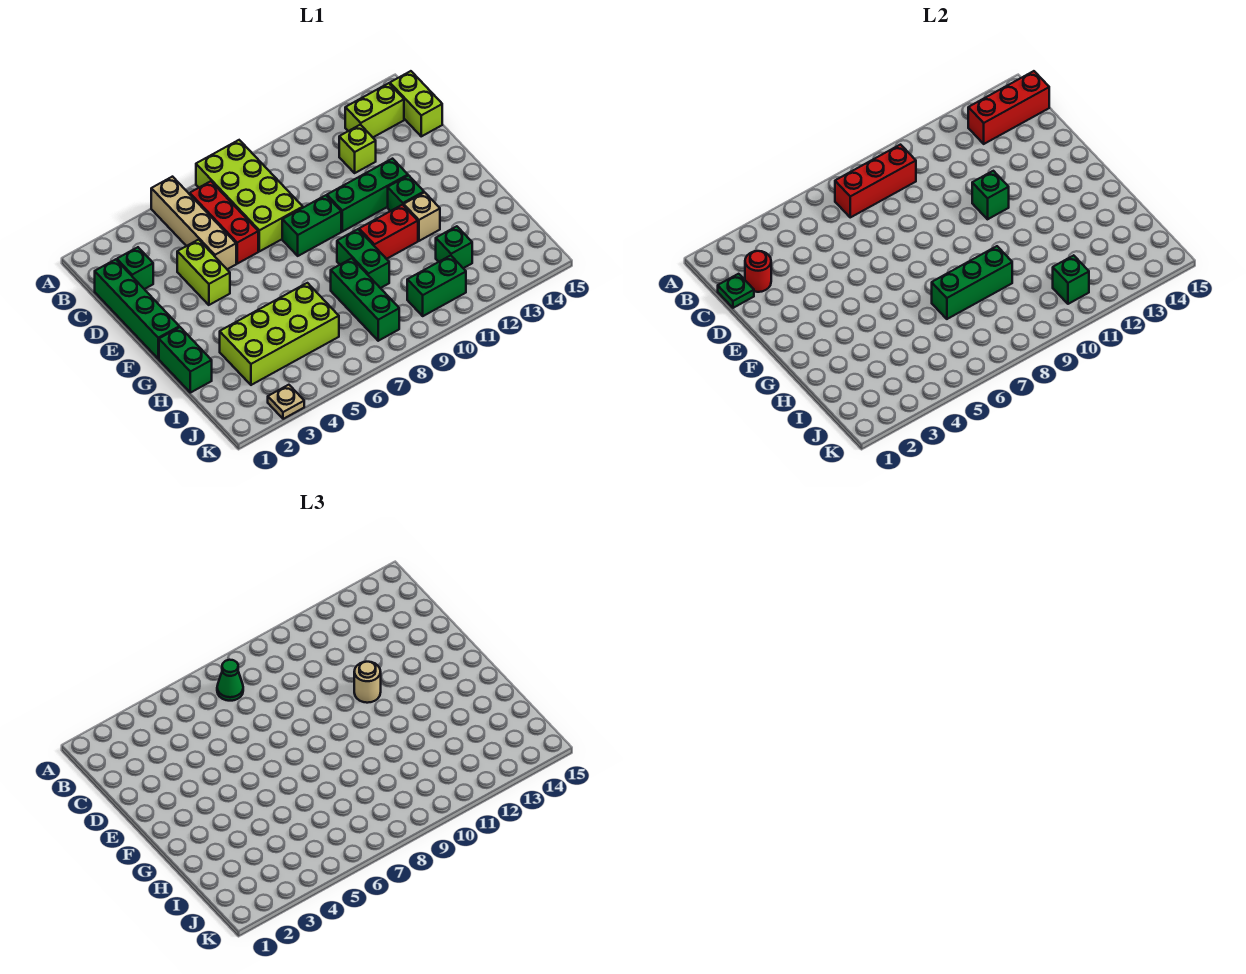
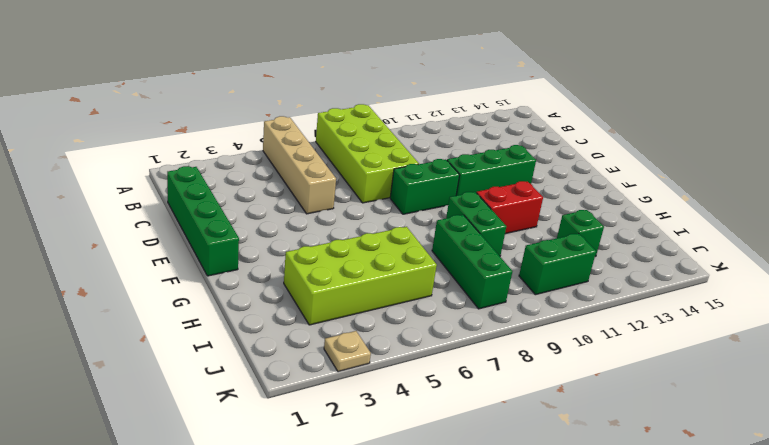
none -> red brick B6:D6 level 1
none -> lime brick B13:B14 level 1
none -> lime brick B15:C15 level 1
none -> green brick C2 level 1

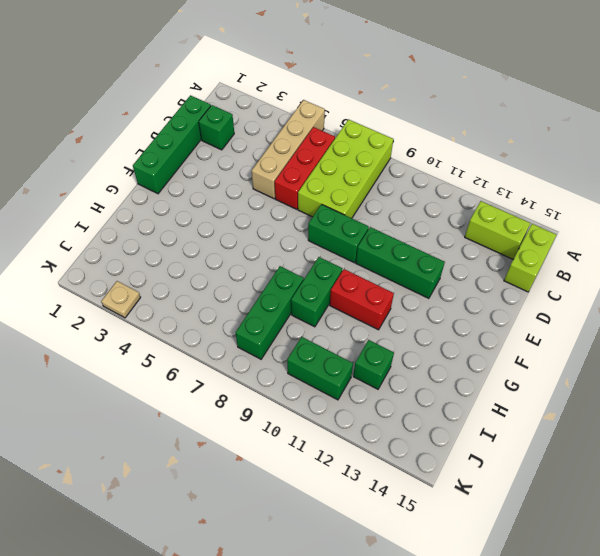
none -> lime brick C12 level 1
none -> lime brick D4:E4 level 1
none -> green brick F12 level 1
none -> green brick G1:H1 level 1

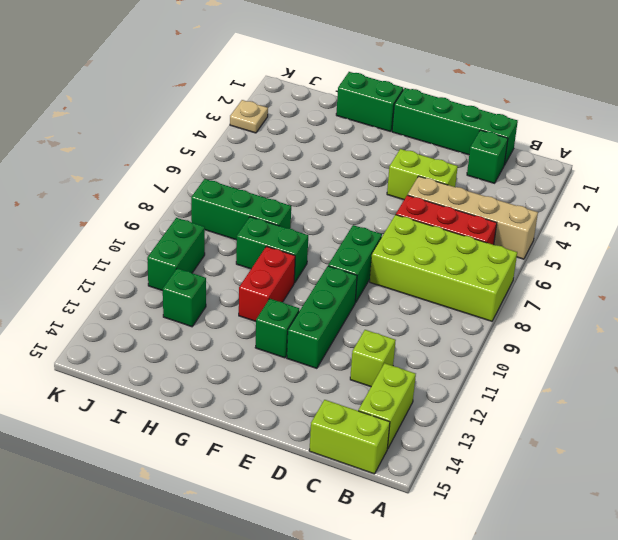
none -> tan brick G12 level 1
none -> lime brick H3:I6 level 1
none -> red brick B7:B9 level 2
none -> red brick B13:B15 level 2

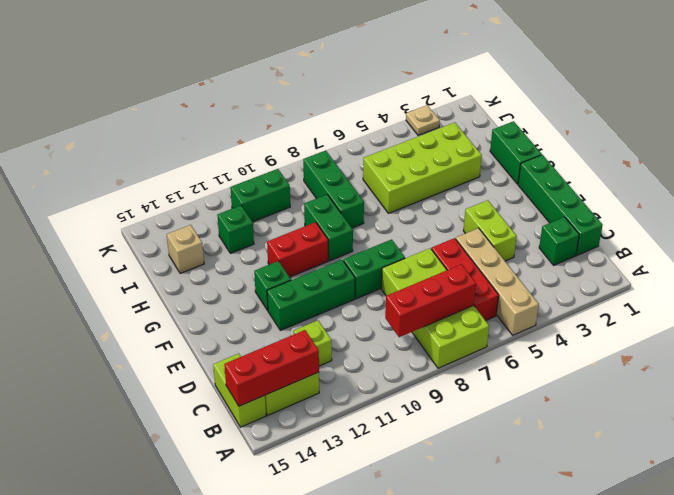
tan brick I14 level 1 -> tan brick G12 level 1
none -> green plate C1 level 2
none -> red round brick C2 level 2
none -> green brick E11 level 2
none -> green brick H7:H9 level 2

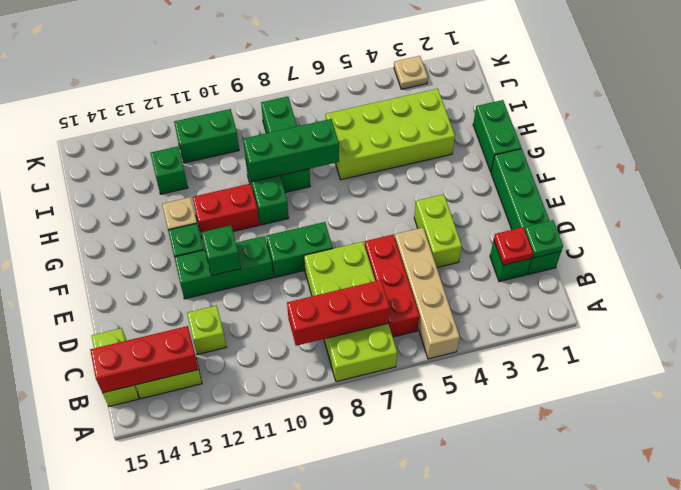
red plate C2 level 2 -> red round brick C2 level 2
none -> green brick J11 level 2
none -> green cone B7 level 3
none -> tan round brick E11 level 3

